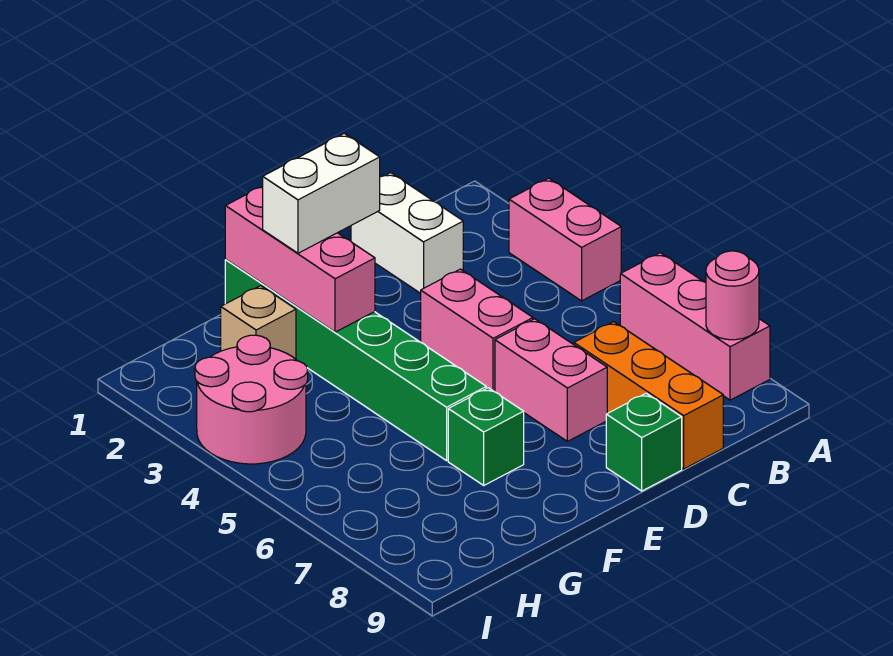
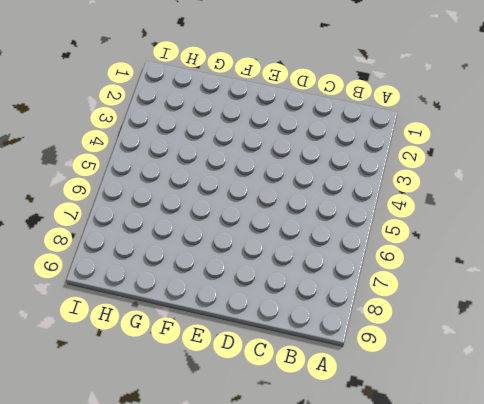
none -> pink brick A3:A4 level 1
none -> pink brick A6:A8 level 1
none -> white brick C1:C2 level 1

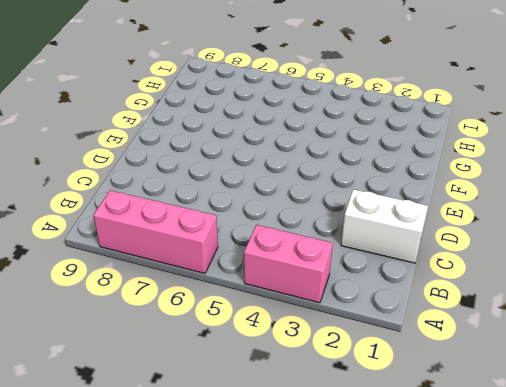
none -> orange brick C7:C9 level 1
none -> pink brick D4:D5 level 1
none -> pink brick D6:D7 level 1

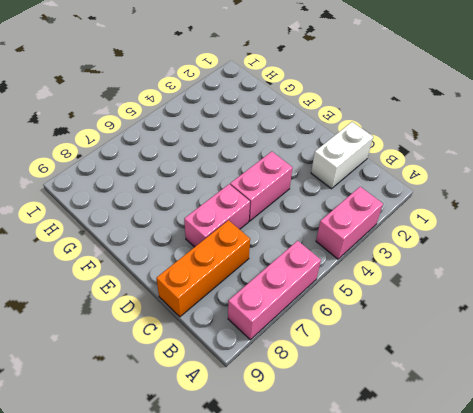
none -> green brick D9 level 1
none -> green brick F1:F6 level 1
none -> green brick F7 level 1

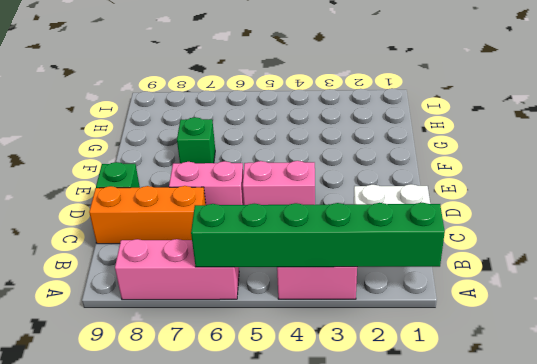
green brick A1:A6 level 2 -> green brick F1:F6 level 1
none -> tan brick G2 level 1
none -> pink round brick H3:I4 level 1
none -> pink round brick A8 level 2

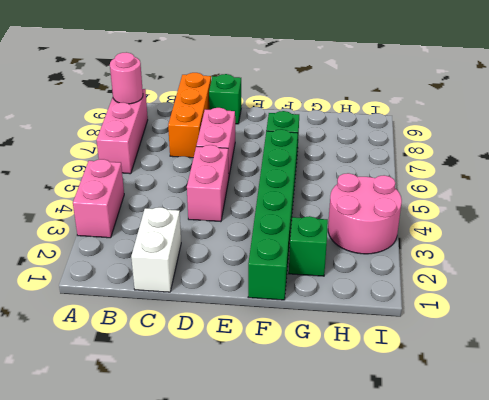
green brick G2 level 1 -> tan brick G2 level 1
none -> pink brick F1:F3 level 2
none -> white brick E2:F2 level 3

